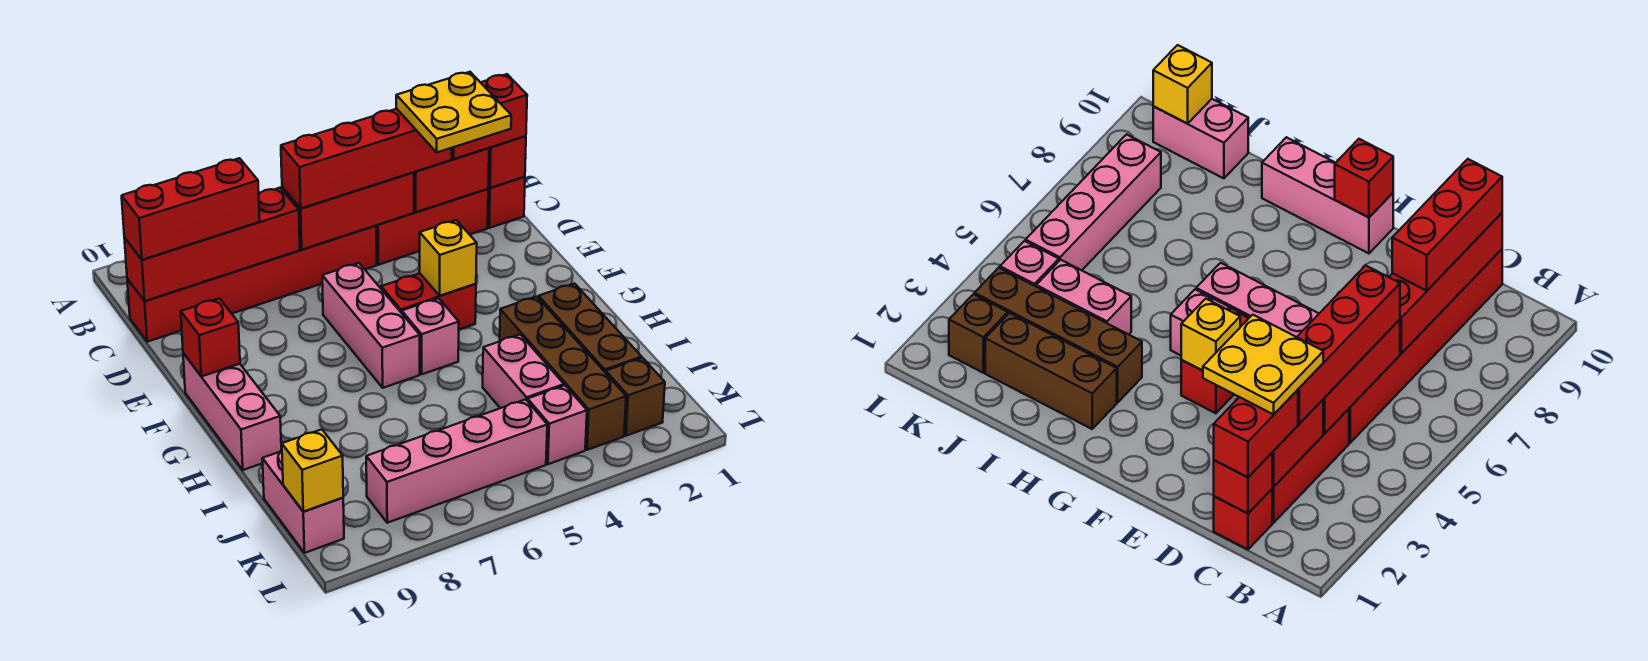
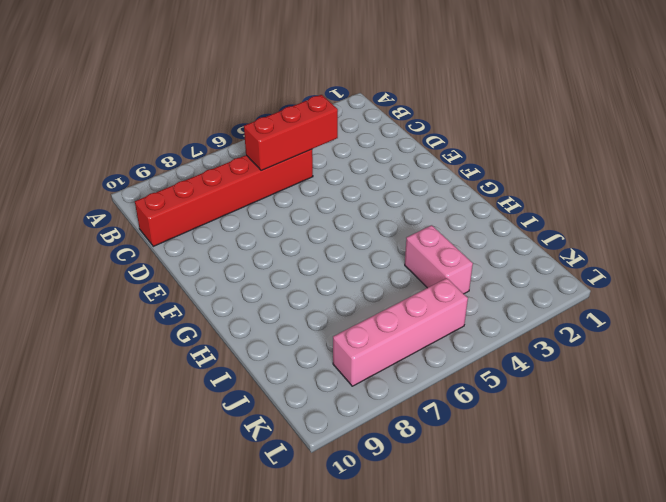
none -> red brick C1 level 1
none -> red brick C2:C4 level 1
none -> pink brick E6:G6 level 1

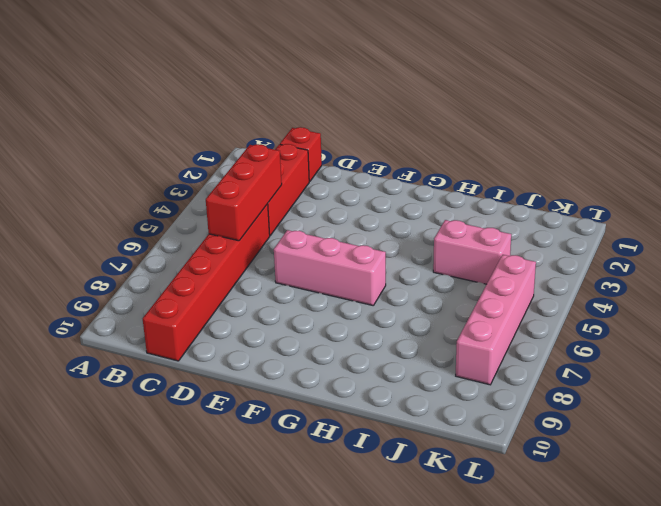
none -> red brick F4:F5 level 1
none -> pink brick F10:H10 level 1
none -> pink brick G5 level 1

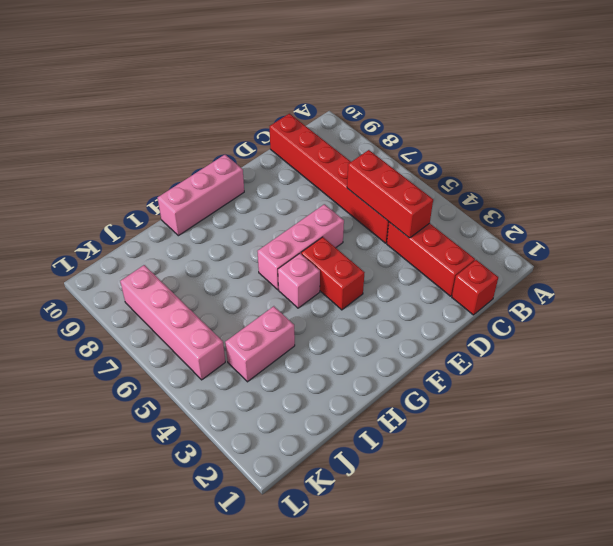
none -> brown brick H2:J2 level 1
none -> brown brick H3:K3 level 1
none -> pink brick J10:K10 level 1

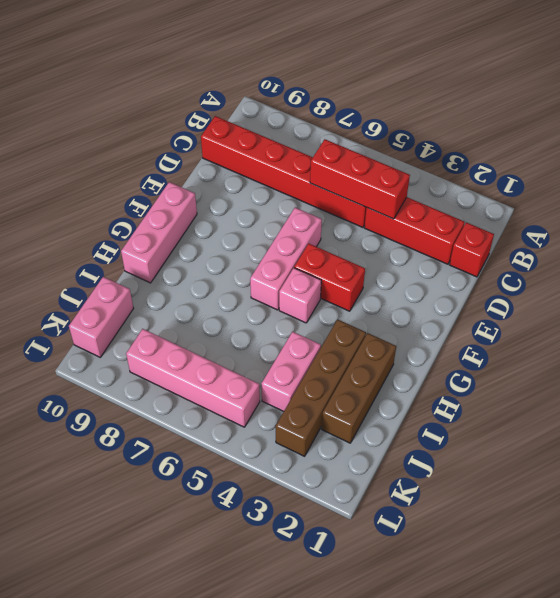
none -> brown brick K2 level 1
none -> pink brick K4 level 1
none -> red brick C1 level 2

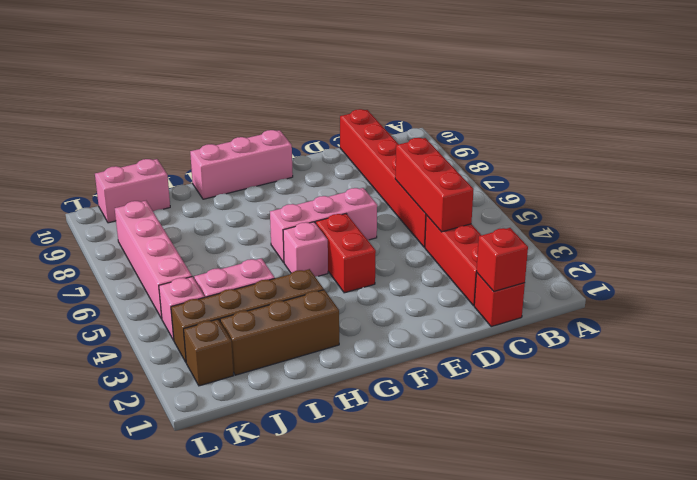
none -> red brick C2:C3 level 2
none -> red brick C7:C10 level 2
none -> yellow brick F4 level 2

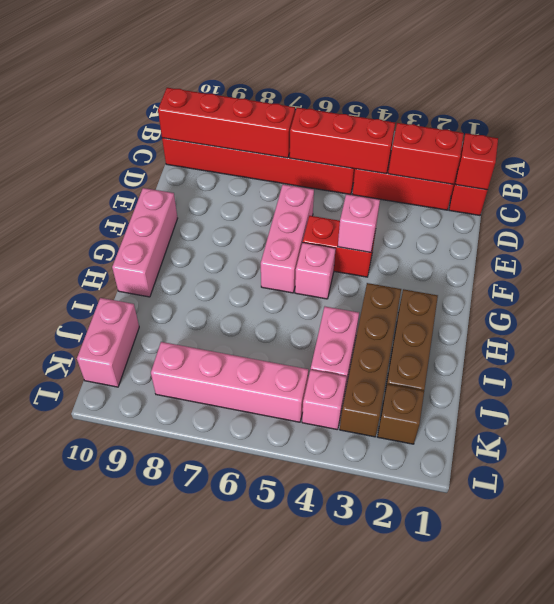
pink brick F4 level 2 -> yellow brick F4 level 2
none -> red brick F10 level 2
none -> yellow brick K10 level 2
none -> red brick C1:C2 level 3

